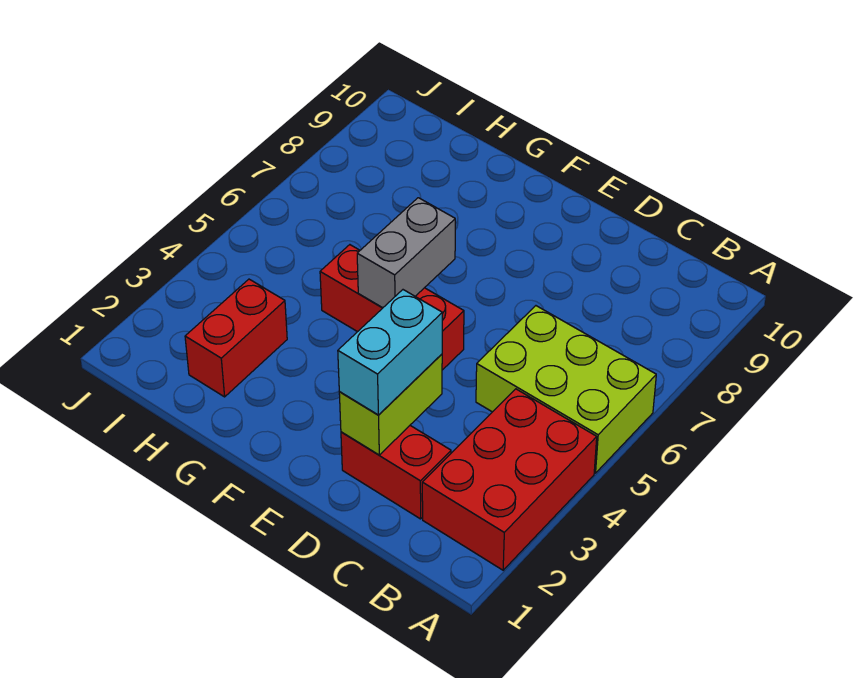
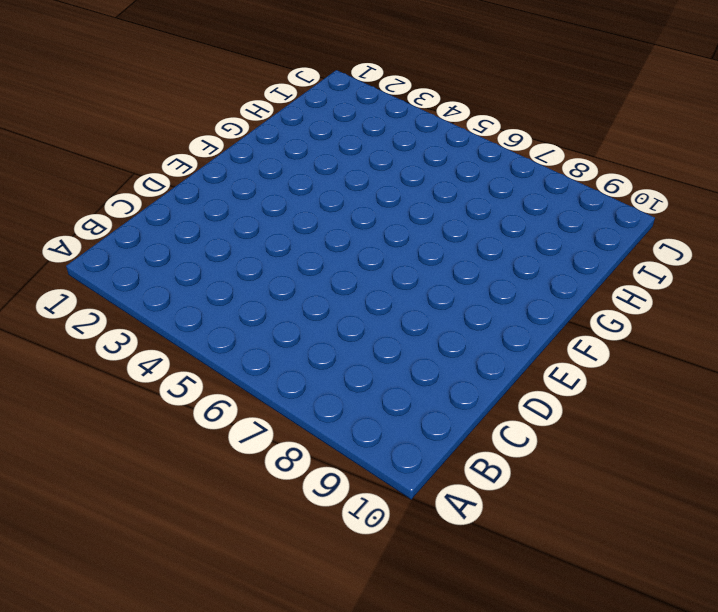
none -> red brick A2:B4 level 1
none -> lime brick A5:C6 level 1

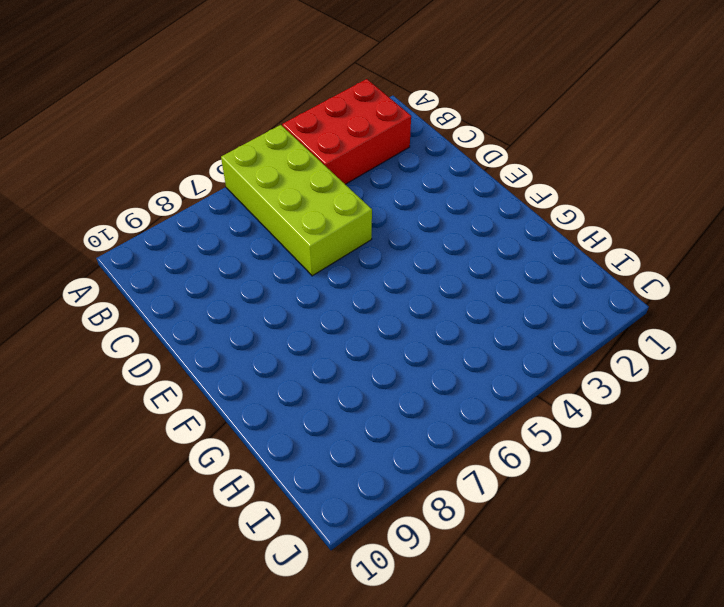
lime brick A5:D6 level 1 -> lime brick A5:C6 level 1
none -> red brick C2:D2 level 1
none -> red brick E5:G5 level 1

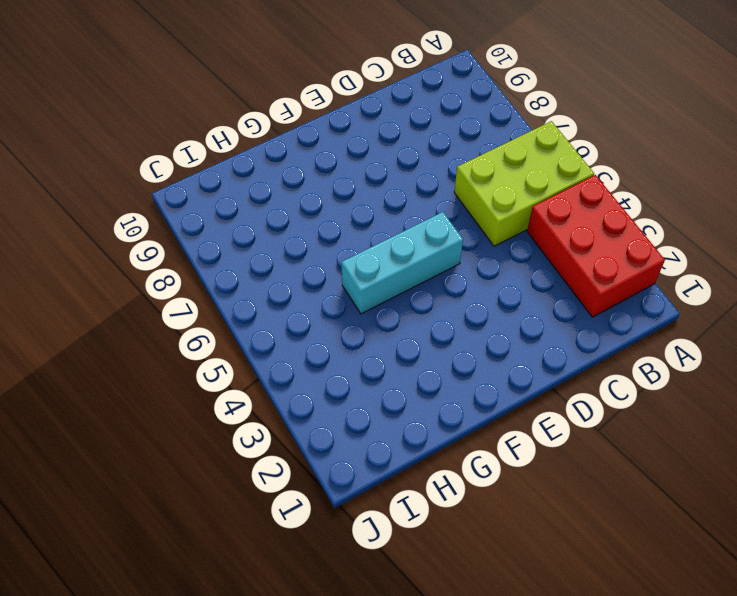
cyan brick E5:G5 level 1 -> red brick E5:G5 level 1
none -> red brick C2:D2 level 1
none -> red brick H2:H3 level 1

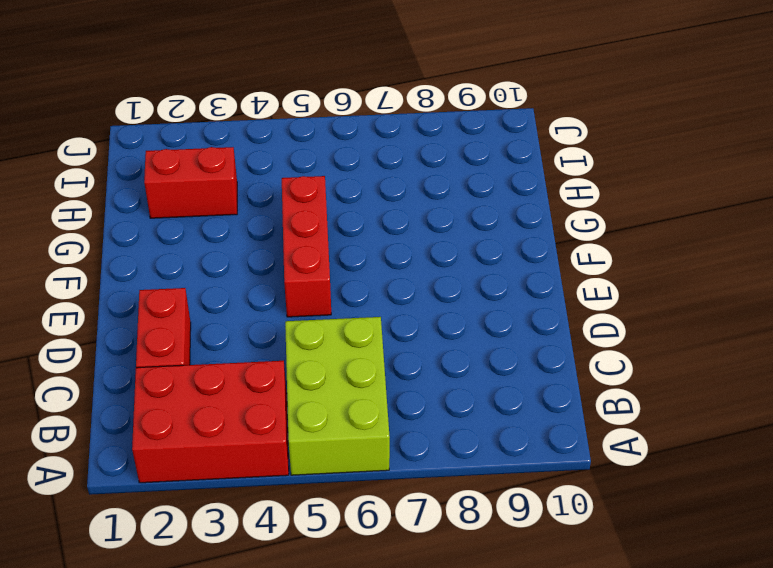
none -> lime brick D2:D3 level 2
none -> grey brick F5:F6 level 2

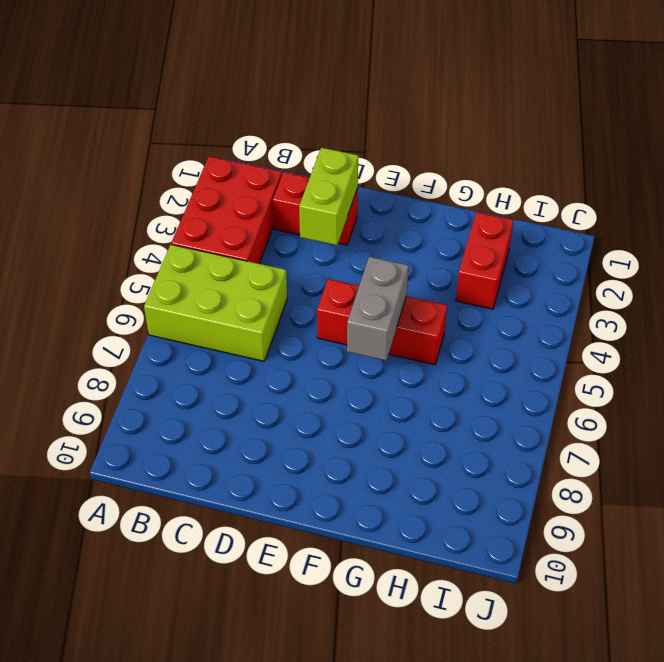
none -> cyan brick D2:D3 level 3

